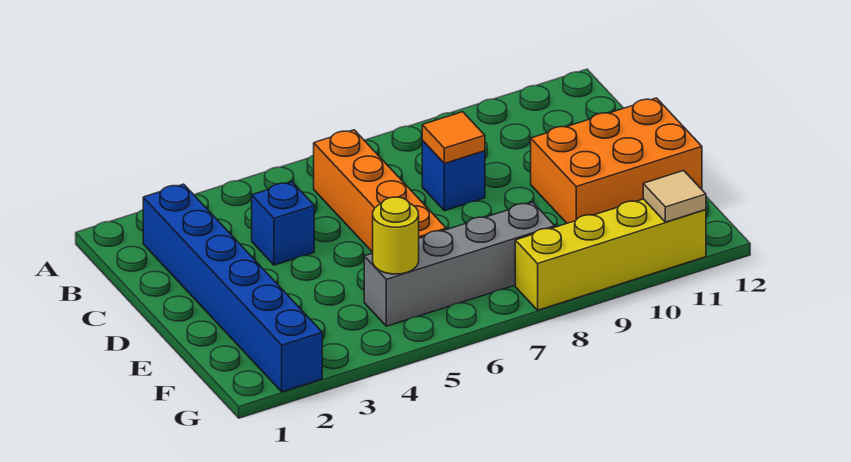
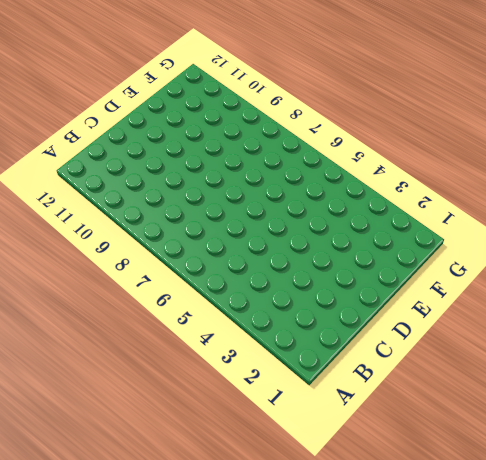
none -> blue brick B2:G2 level 1
none -> orange brick B6:E6 level 1

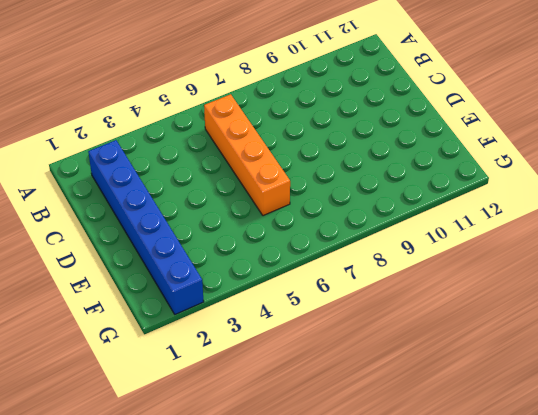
none -> blue brick C4 level 1
none -> blue brick C8 level 1

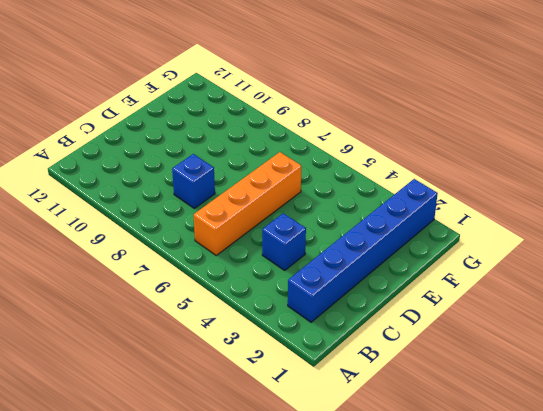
none -> orange brick D10:E12 level 1
none -> grey brick F5:F8 level 1

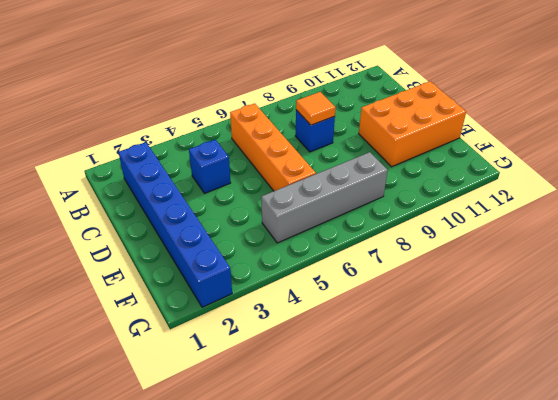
none -> yellow brick G8:G11 level 1
none -> yellow round brick F5 level 2

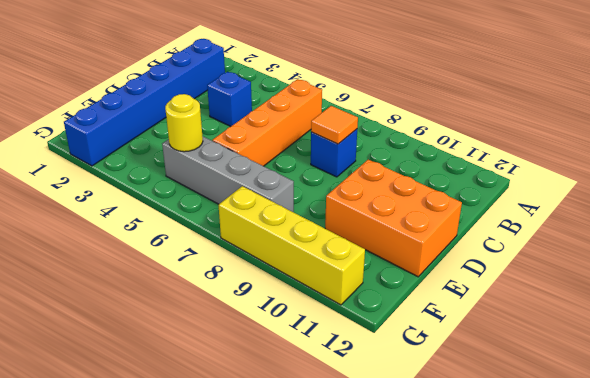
none -> tan tile G11 level 2

